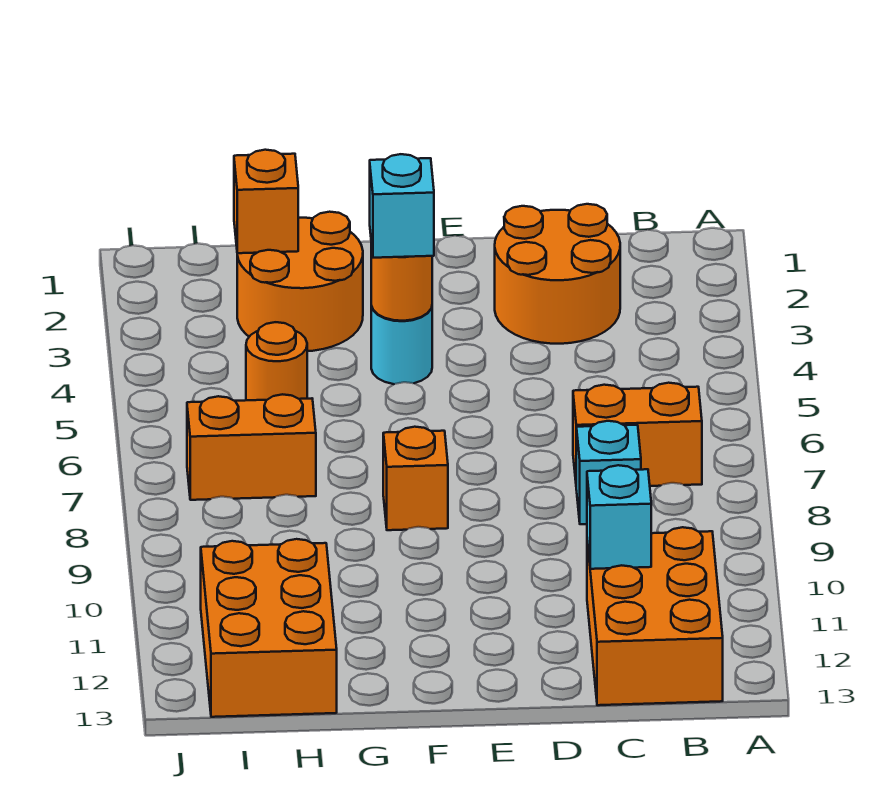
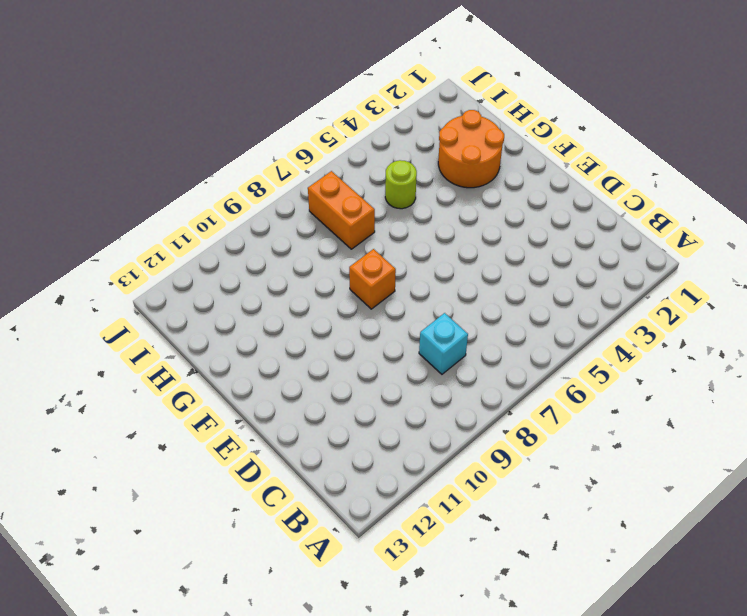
lime round brick H5 level 1 -> orange round brick H5 level 1
none -> orange brick B7:C7 level 1
none -> orange brick B11:C13 level 1
none -> orange round brick C2:D3 level 1

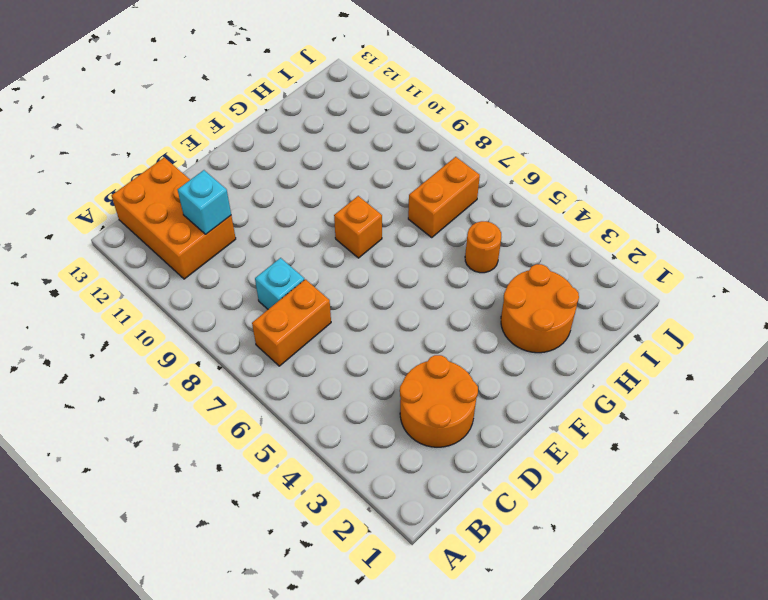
none -> cyan round brick F4 level 1
none -> orange brick H11:I13 level 1
none -> orange round brick F4 level 2

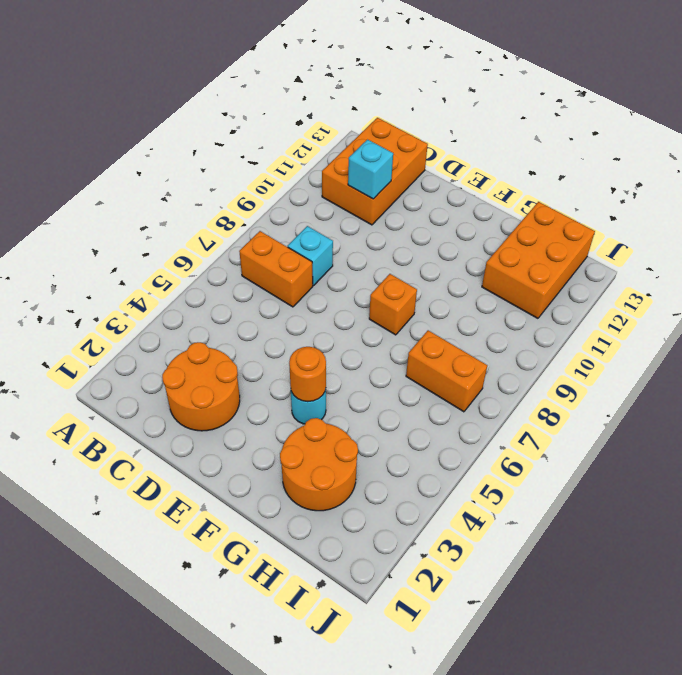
none -> orange round brick H5 level 1
none -> orange brick H2 level 2
none -> cyan brick F4 level 3

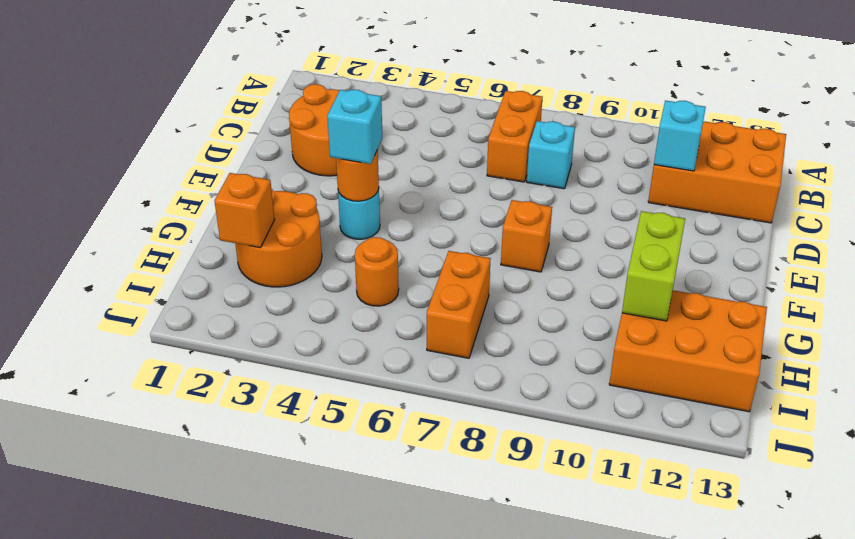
lime brick G11:H11 level 2 -> none

